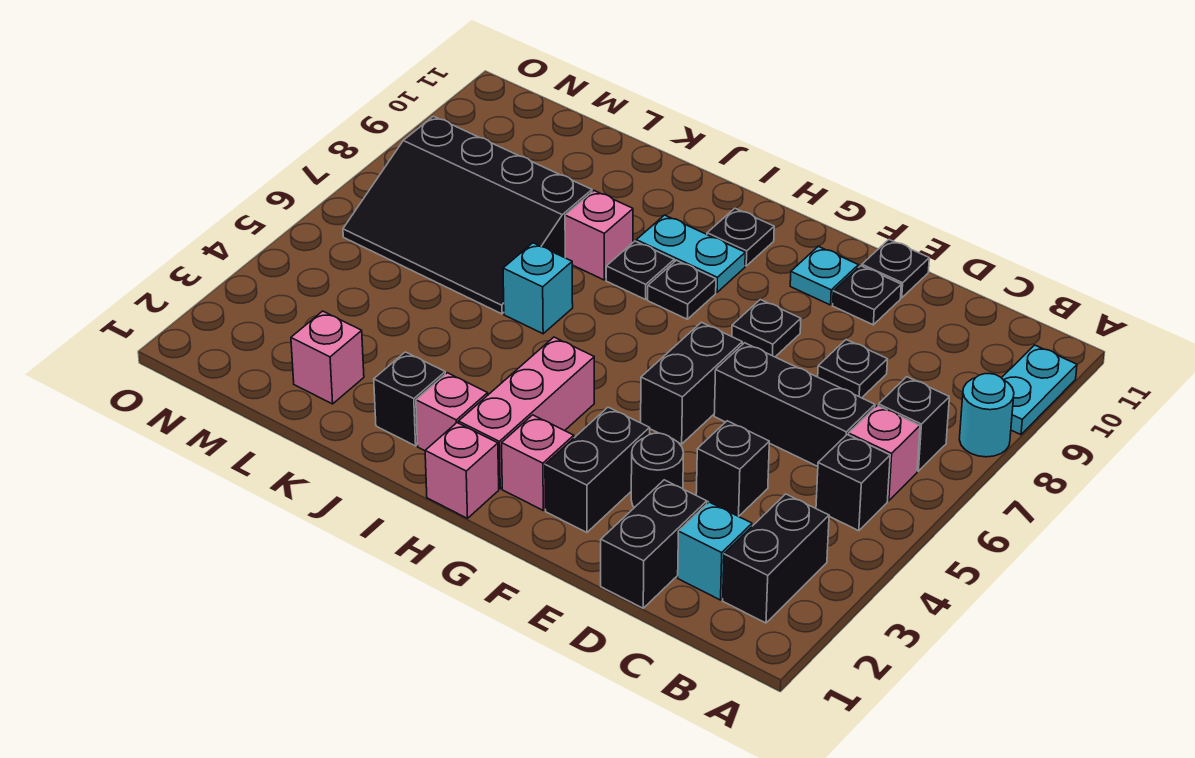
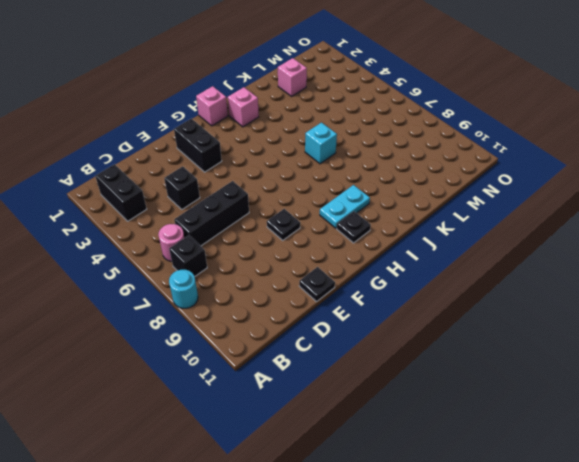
pink round brick B6 level 1 -> pink brick B6 level 1
none -> cyan plate A9:A10 level 1
none -> black brick B5 level 1
none -> cyan brick C2 level 1
none -> black brick D1:D2 level 1

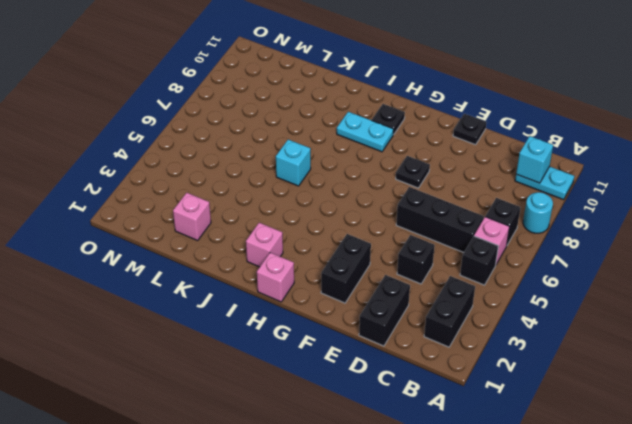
cyan plate A10:B10 level 1 -> cyan plate A9:A10 level 1
cyan brick B10 level 2 -> cyan brick C2 level 1
none -> black plate D8 level 1
none -> black round brick E3 level 1
none -> black plate E10 level 1
none -> black brick F5:F6 level 1

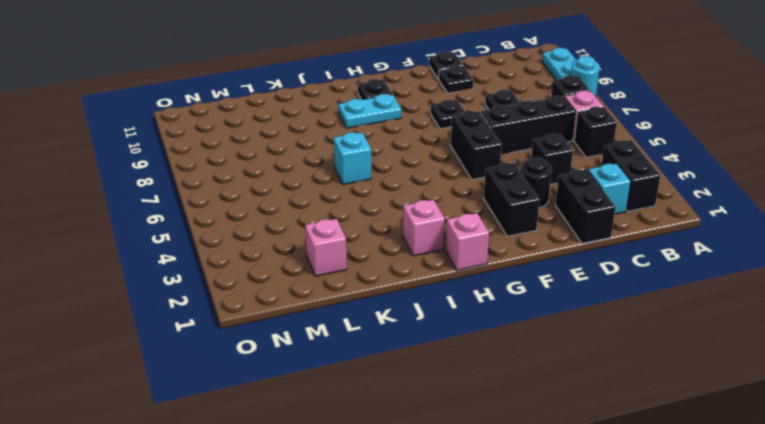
none -> cyan plate F10 level 1
none -> pink brick G2 level 1
none -> pink brick H2:H4 level 1
none -> black plate H8 level 1

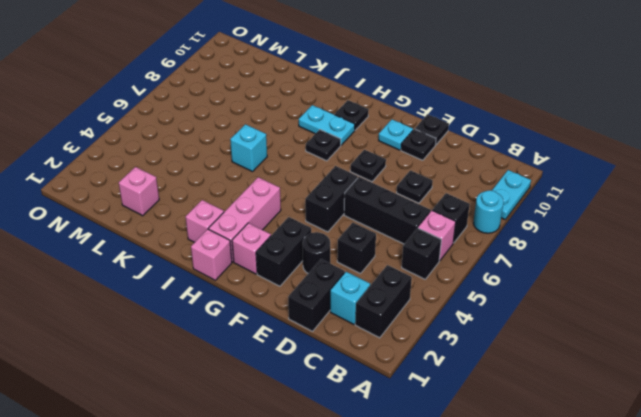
none -> black plate I8 level 1
none -> black brick J2 level 1
none -> pink brick J8 level 1
none -> black slope K6:N8 level 1 top 8

